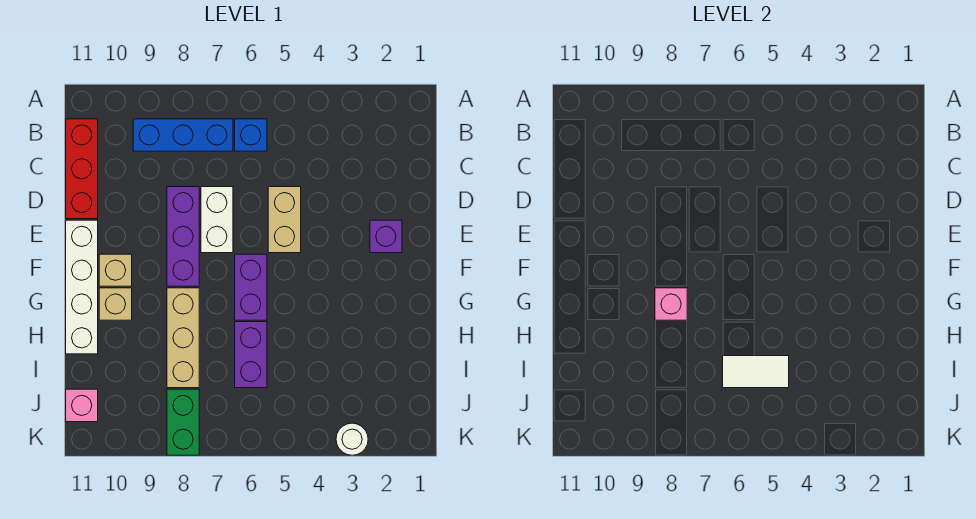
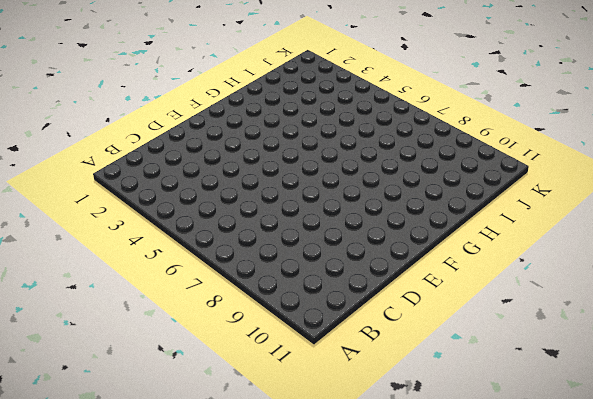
none -> blue brick B6 level 1
none -> blue brick B7:B9 level 1
none -> red brick B11:D11 level 1

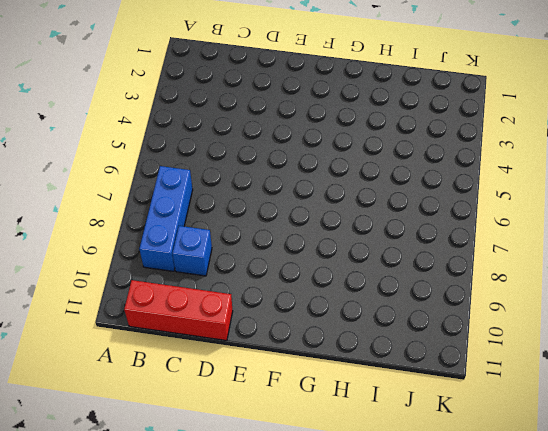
blue brick C9 level 1 -> blue brick B6 level 1
none -> tan brick D5:E5 level 1
none -> white brick D7:E7 level 1
none -> purple brick D8:F8 level 1

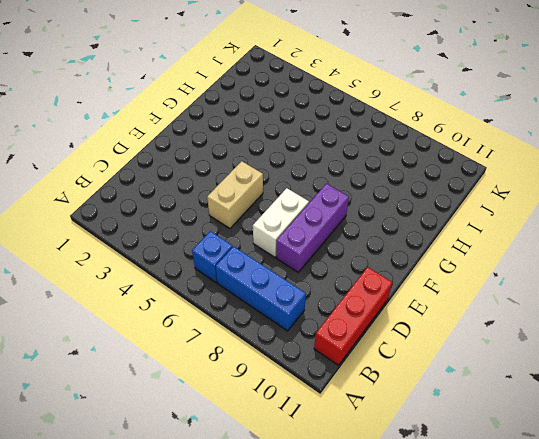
none -> purple brick E2 level 1
none -> white brick E11:H11 level 1
none -> purple brick F6:G6 level 1

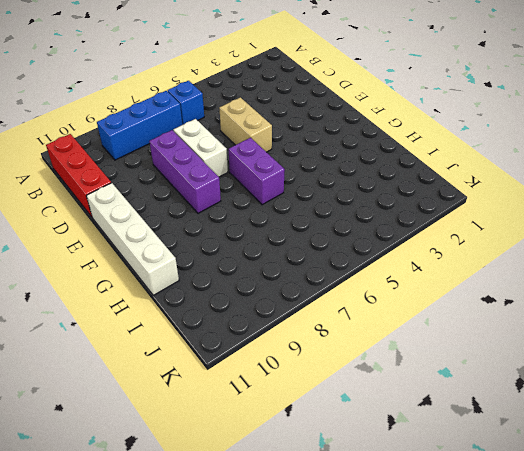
none -> purple brick E2 level 1
none -> tan brick F10 level 1
none -> tan brick G8:I8 level 1

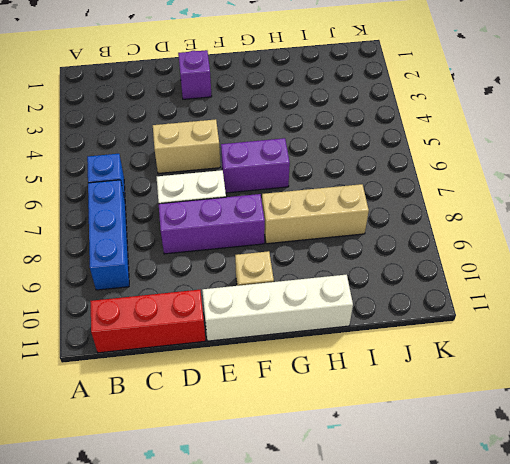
none -> tan brick G10 level 1
none -> purple brick H6:I6 level 1
none -> green brick J8:K8 level 1

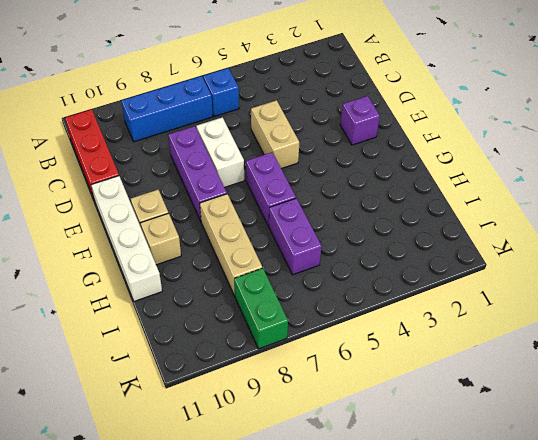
none -> pink brick J11 level 1
none -> white round brick K3 level 1
none -> pink brick G8 level 2

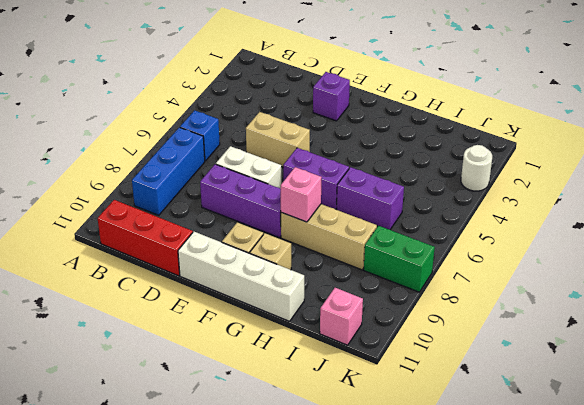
none -> white tile I5:I6 level 2

